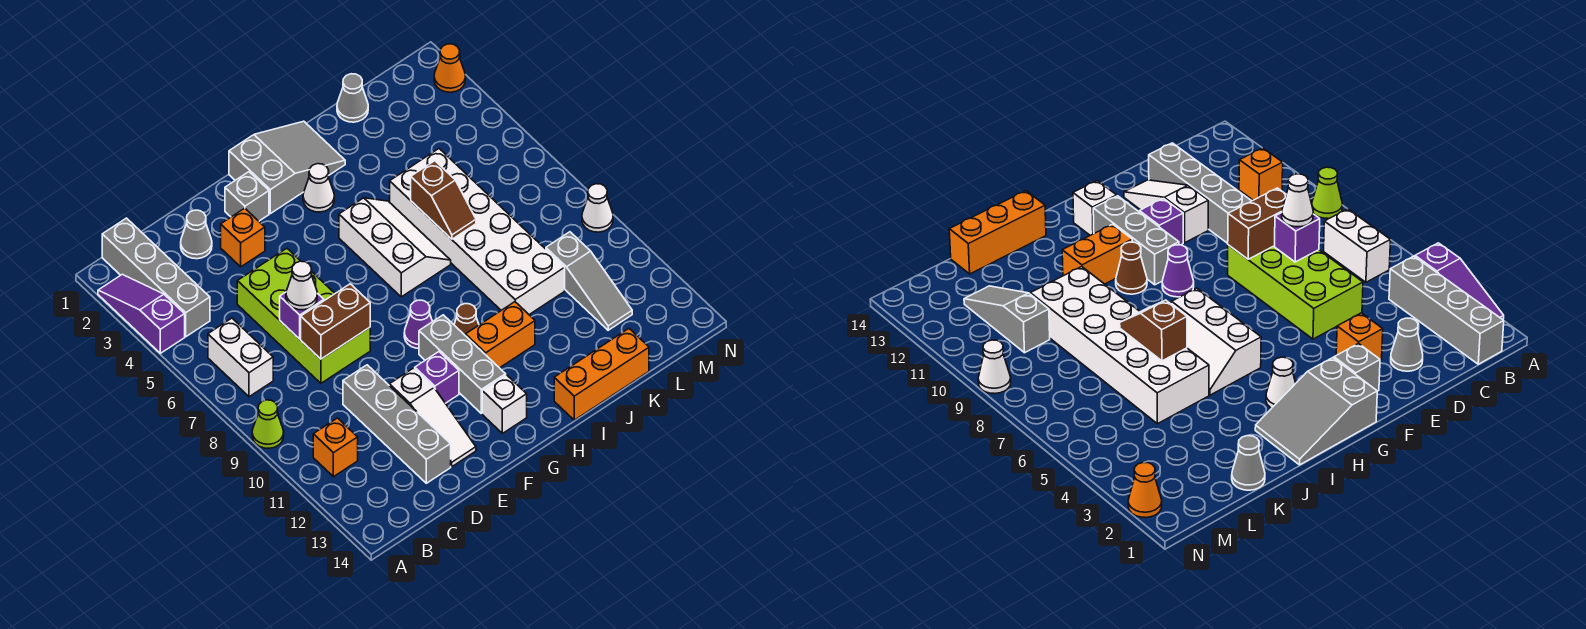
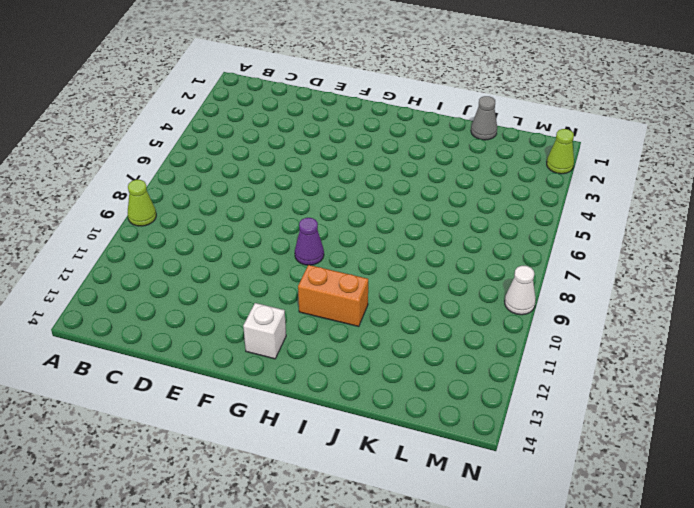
lime cone N2 level 1 -> orange cone N2 level 1
none -> purple slope A2:A4 level 1 top 4
none -> grey brick B1:B4 level 1
none -> white brick B6:B7 level 1
none -> orange brick B11 level 1

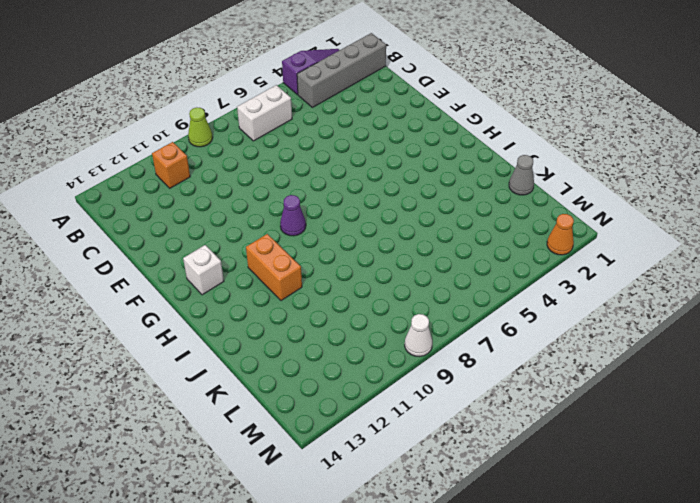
none -> grey cone D2 level 1
none -> lime brick D5:E8 level 1
none -> grey brick D10:D13 level 1
none -> orange brick E3 level 1

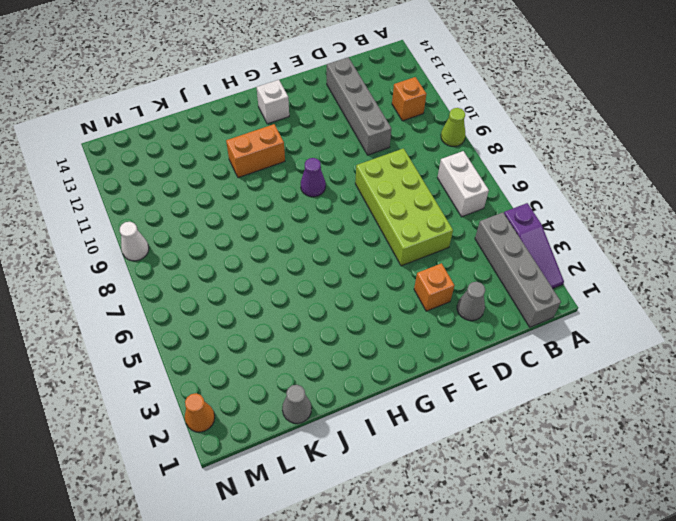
none -> white slope E11:E13 level 1 top 11
none -> grey brick F2 level 1
none -> purple brick F11 level 1
none -> grey slope G1:I2 level 1 top G

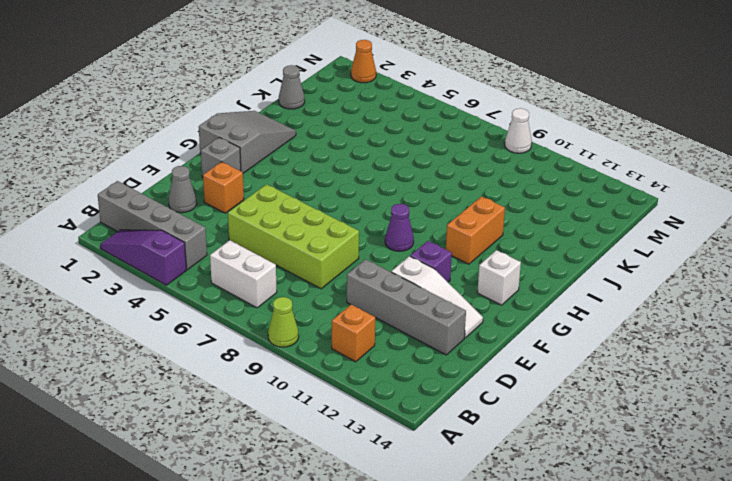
none -> grey brick G10:G12 level 1
none -> white cone H3 level 1
none -> white slope H5:I7 level 1 top H
none -> brown cone H10 level 1

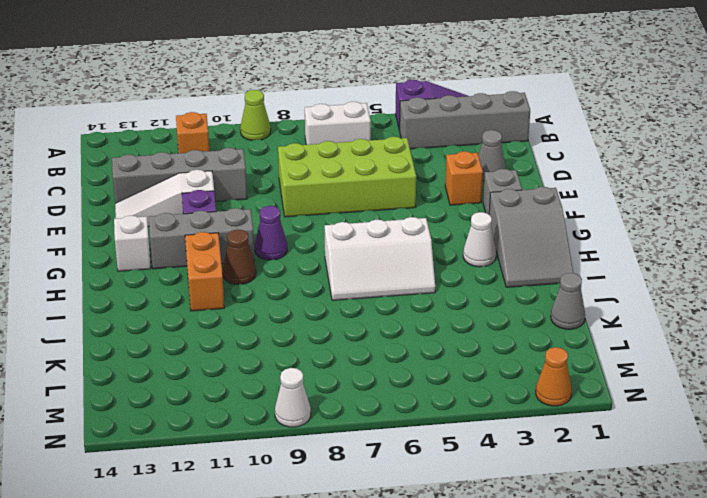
none -> orange brick I14:K14 level 1
none -> white brick J5:K10 level 1
none -> grey slope L10:L12 level 1 top 10
none -> purple brick D7 level 2

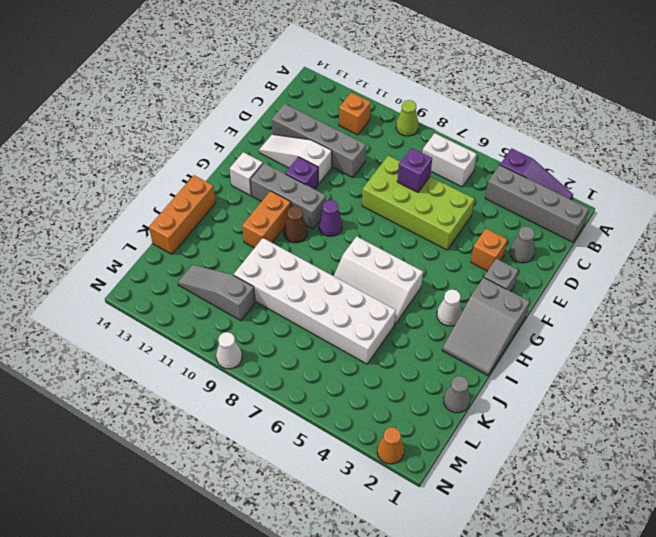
none -> brown brick D8:E8 level 2
none -> brown slope J6:J7 level 2 top 6
none -> white cone D7 level 3

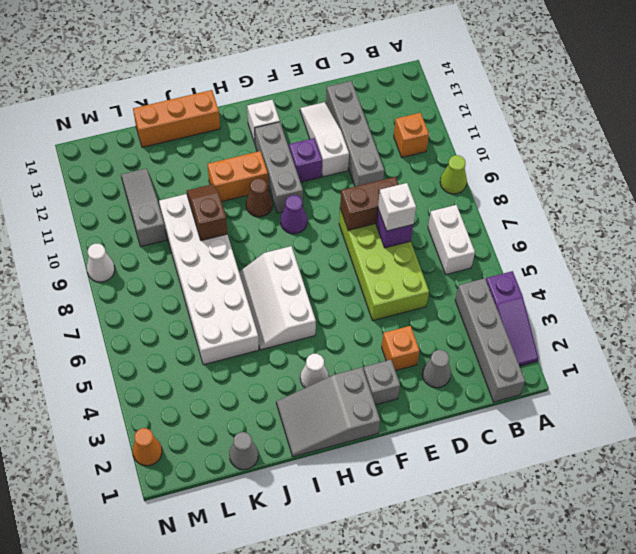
white brick D7 level 3 -> white cone D7 level 3
brown slope J9:J10 level 2 top 9 -> brown slope J6:J7 level 2 top 6

